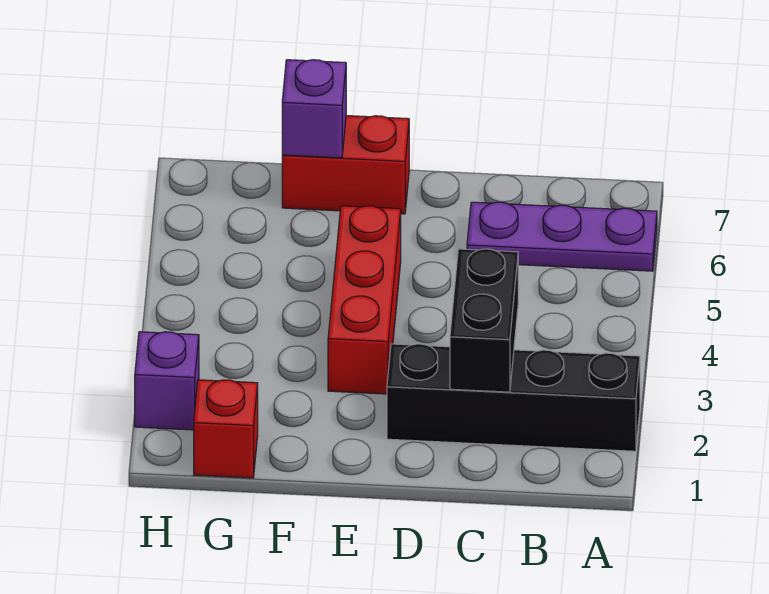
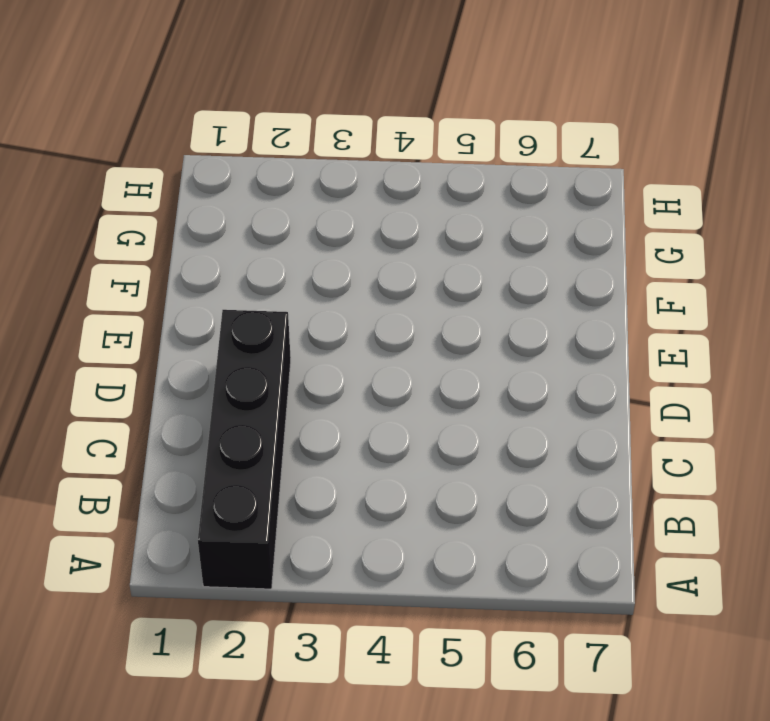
none -> purple plate A6:C6 level 1
none -> red brick E3:E5 level 1

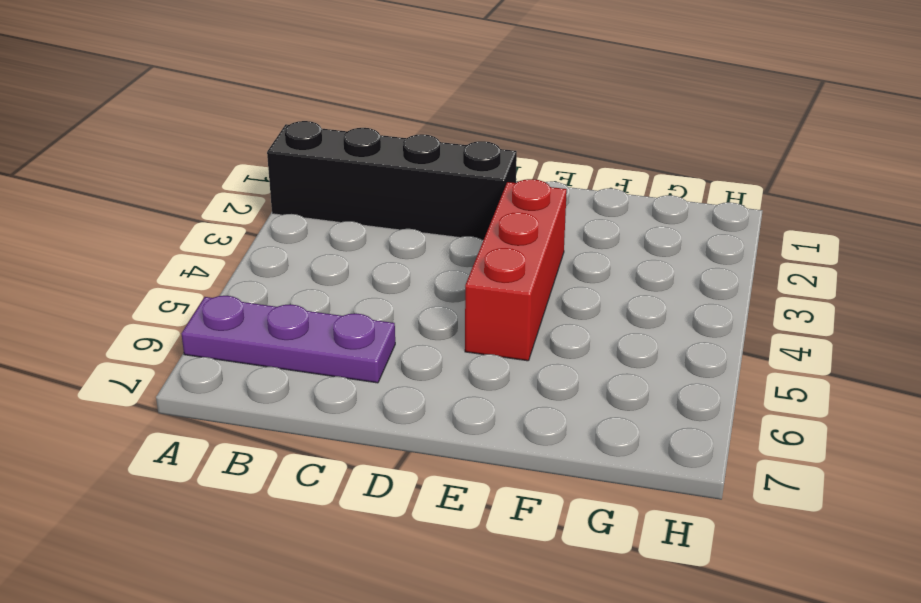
none -> red brick E7:F7 level 1
none -> red brick G1 level 1

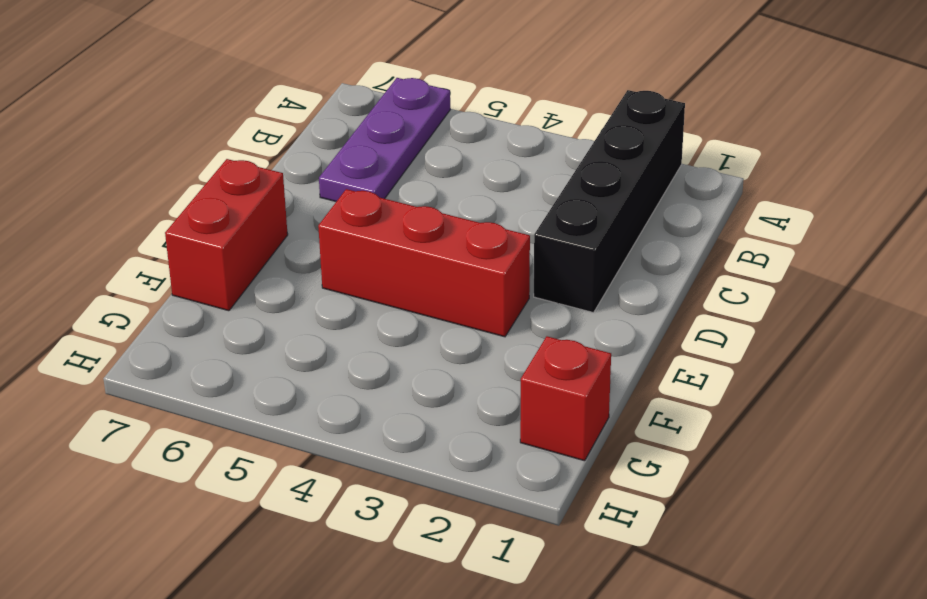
none -> purple brick H2 level 1
none -> black brick C2:C3 level 2

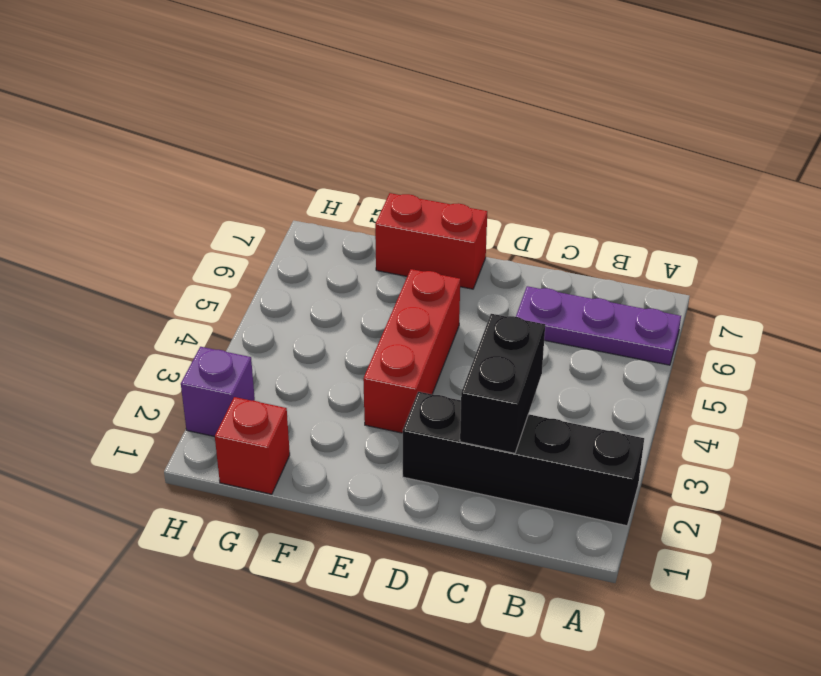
none -> purple brick F7 level 2

